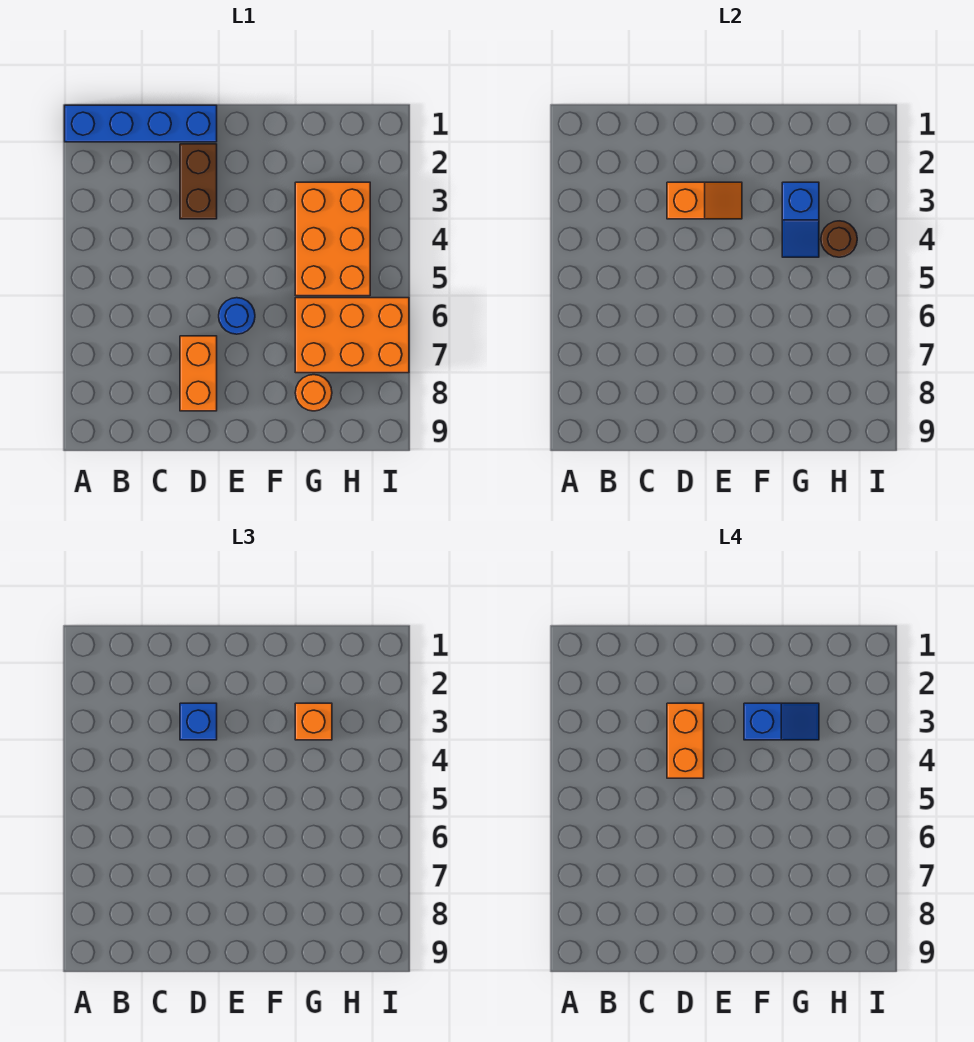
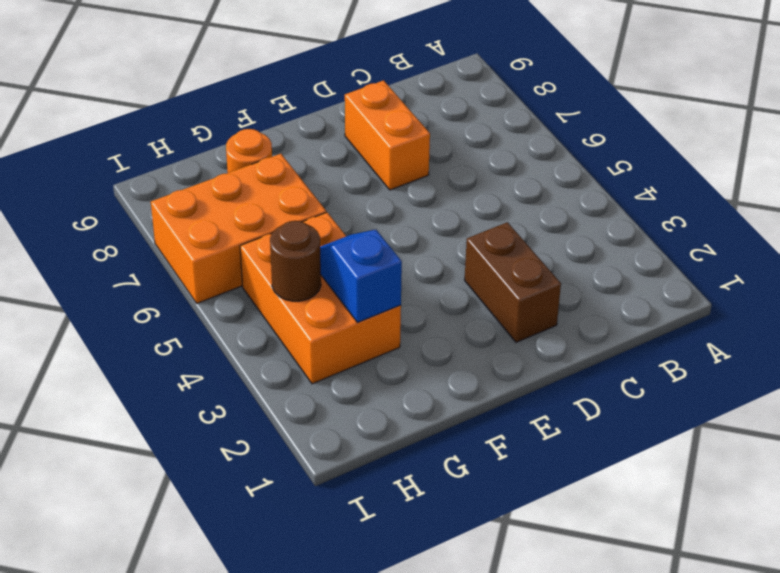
none -> blue brick A1:D1 level 1
none -> blue round brick E6 level 1
none -> orange slope D3:E3 level 2 top D

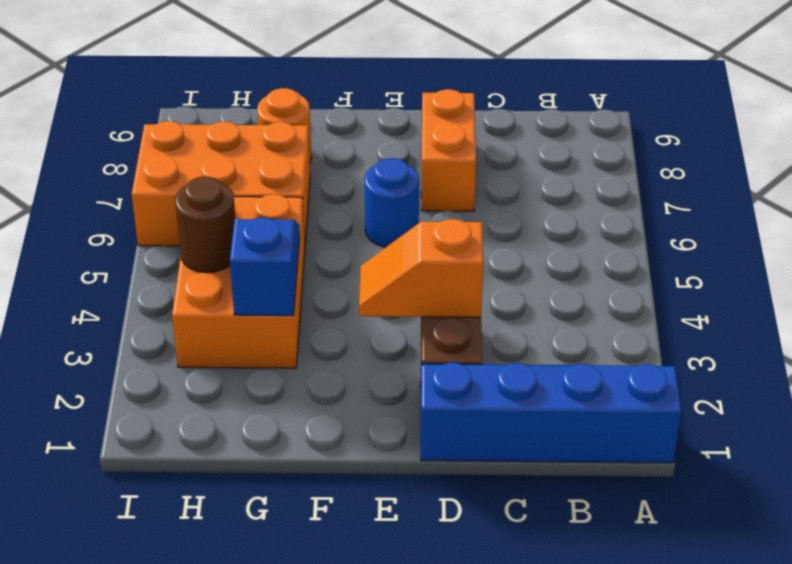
none -> blue brick D3 level 3
none -> orange brick G3 level 3
none -> orange brick D3:D4 level 4

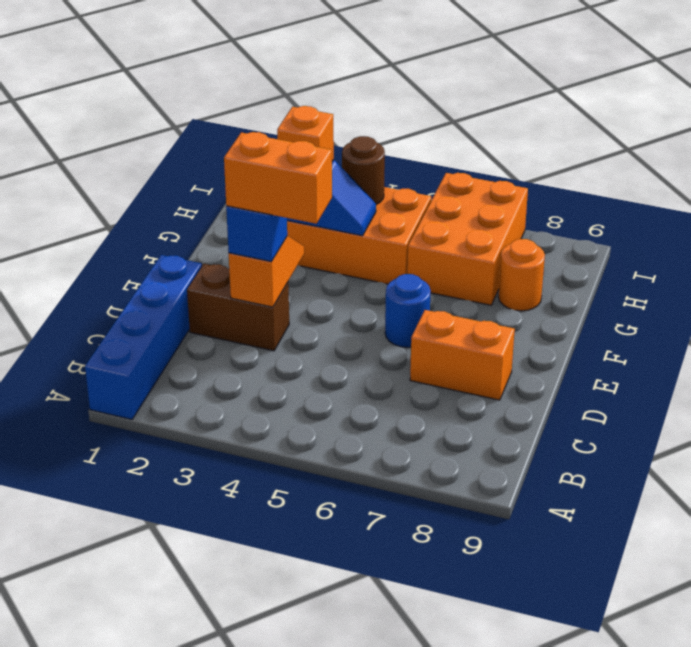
none -> blue slope F3:G3 level 4 top F

